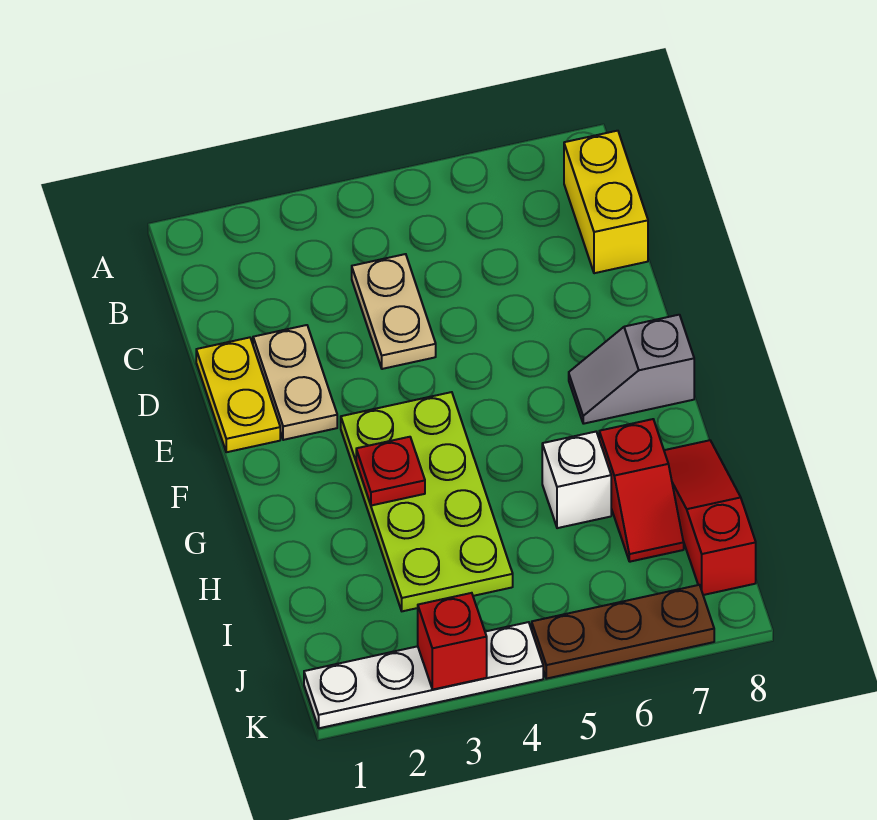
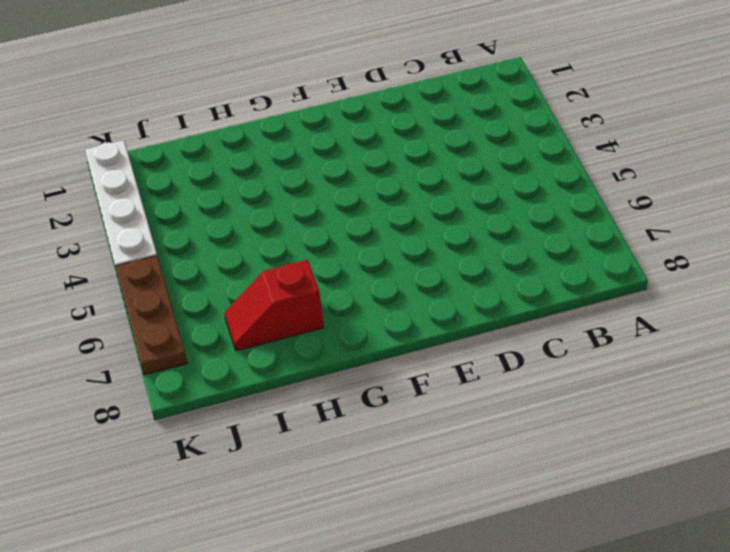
none -> yellow brick B8:C8 level 1
none -> tan plate C4:D4 level 1
none -> yellow plate D1:E1 level 1

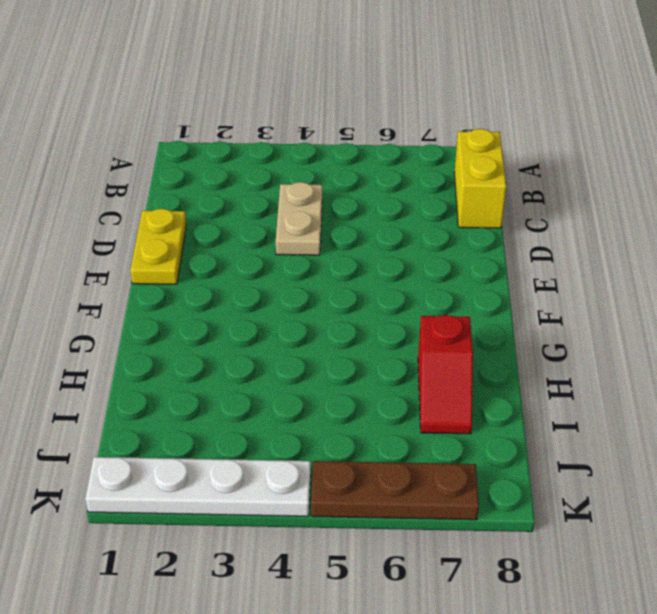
none -> tan plate D2:E2 level 1
none -> lime plate F3:I4 level 1
none -> grey slope F7:F8 level 1 top 8

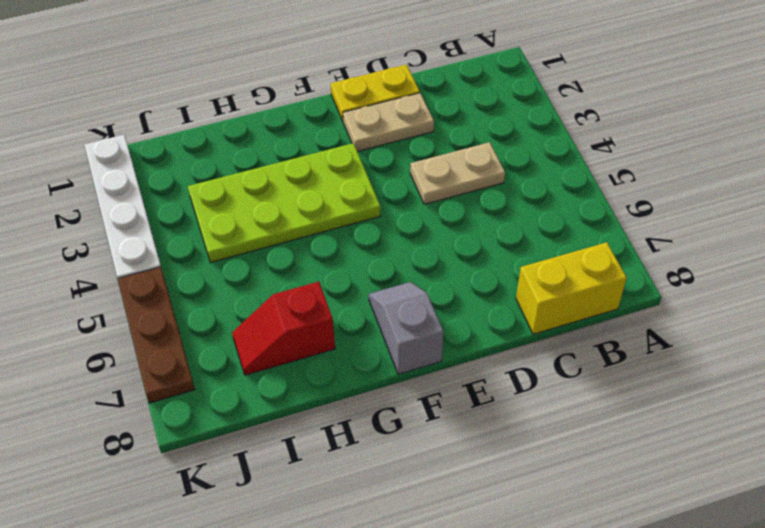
none -> white brick H6 level 1
none -> red slope H8:J8 level 1 top J
none -> red plate G3 level 2

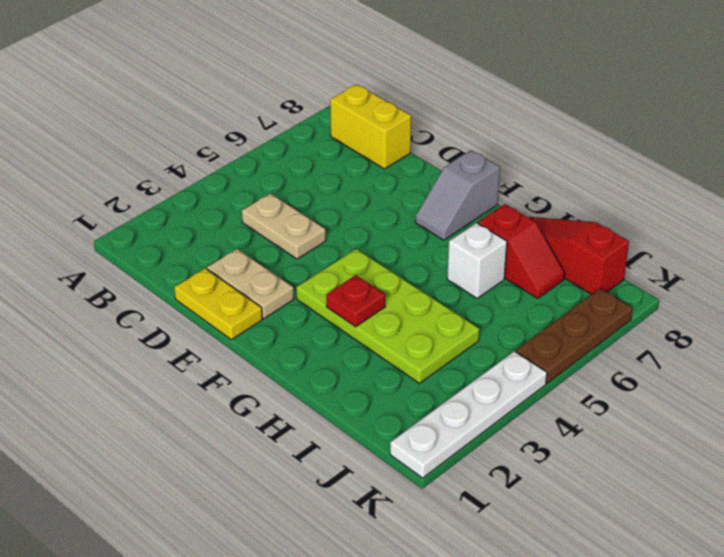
none -> red brick K3 level 2

